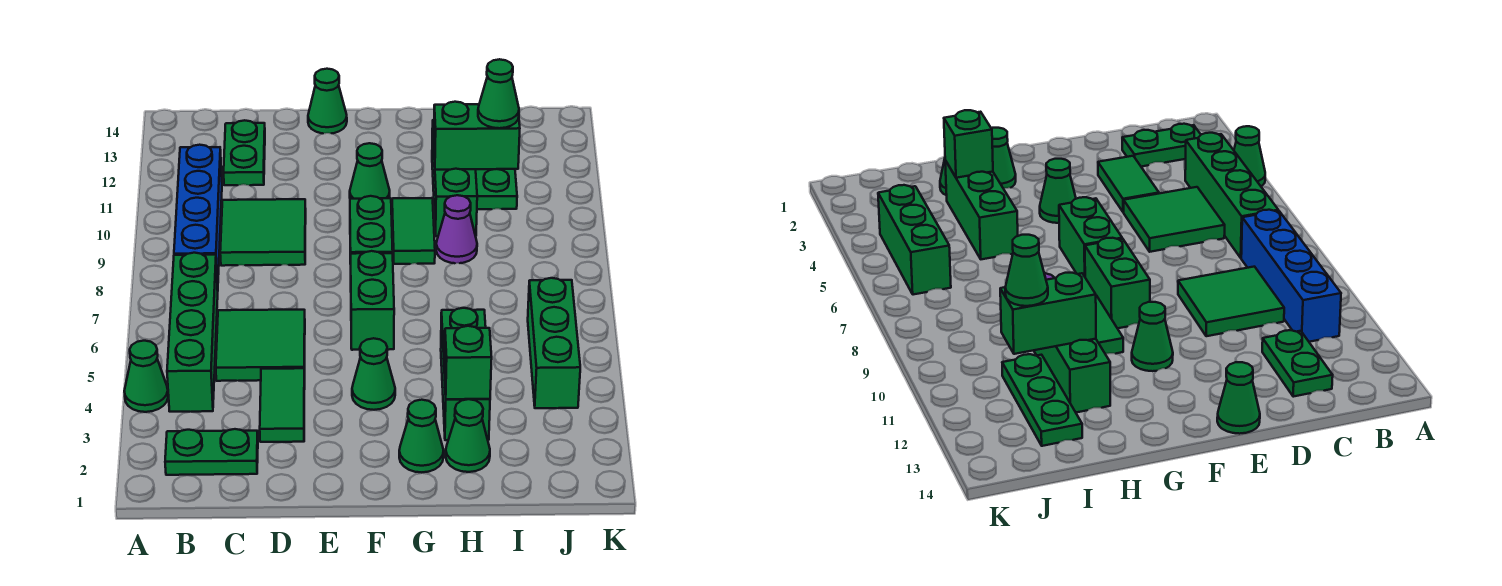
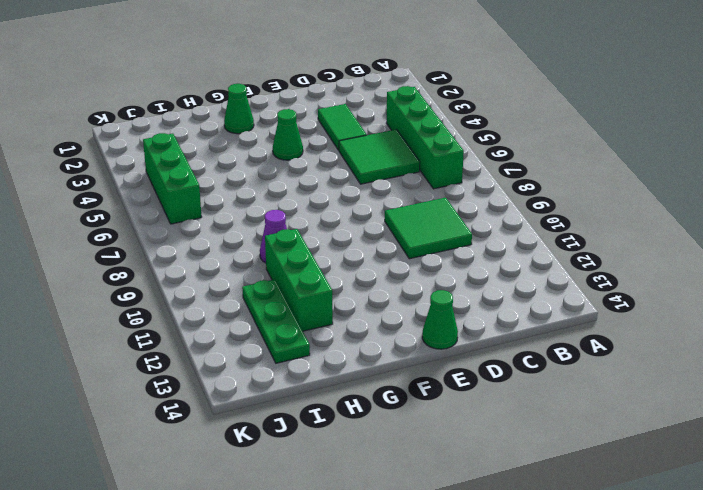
none -> green cone A4 level 1
none -> green plate B2:C2 level 1
none -> blue brick B8:B11 level 1

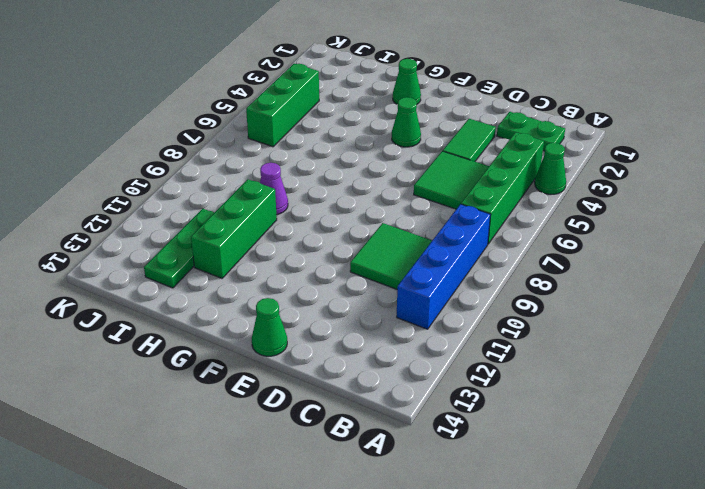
none -> green plate C12:C13 level 1
none -> green brick F6:F7 level 1
none -> green brick F8:F9 level 1

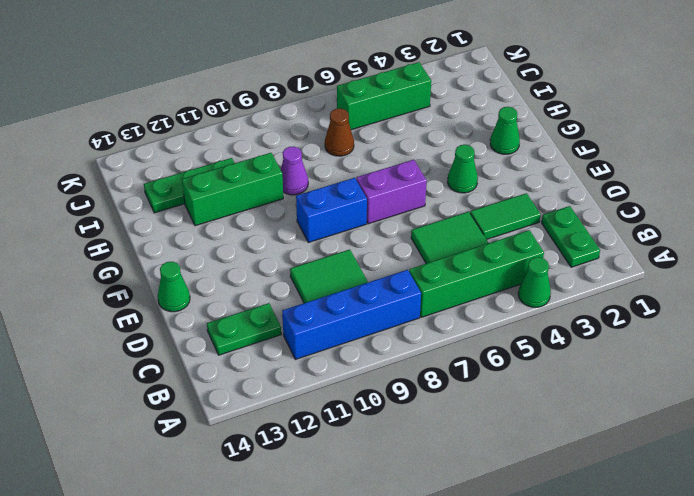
purple brick F6:F7 level 1 -> green brick F6:F7 level 1
blue brick F8:F9 level 1 -> green brick F8:F9 level 1
brown cone I7 level 1 -> none
none -> green cone F11 level 1
none -> green tile G9:G10 level 1
none -> green cone H2 level 1

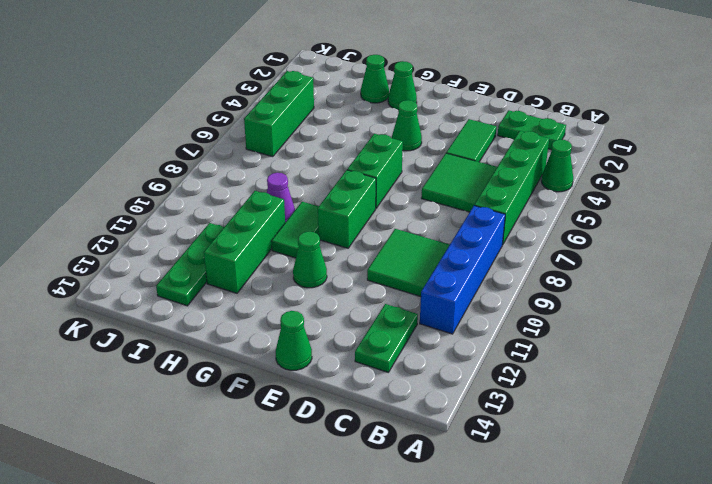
none -> green brick H3:H5 level 1
none -> green brick H3 level 2
none -> green brick H11:I11 level 2

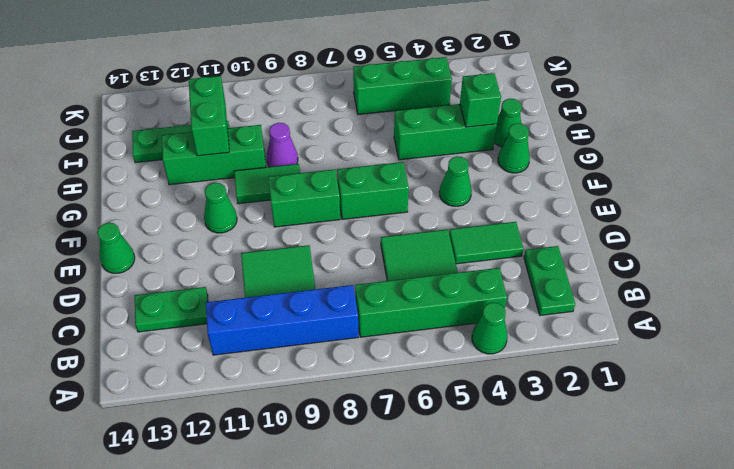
none -> green cone I11 level 3

